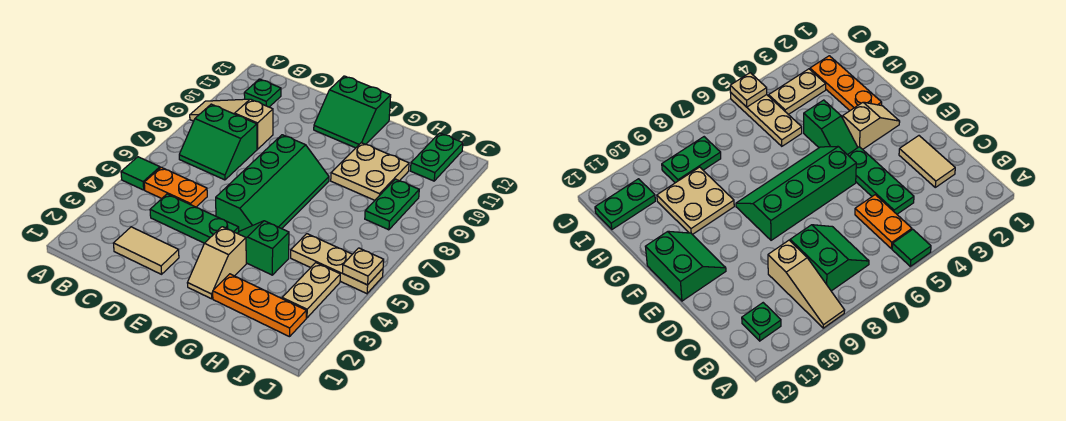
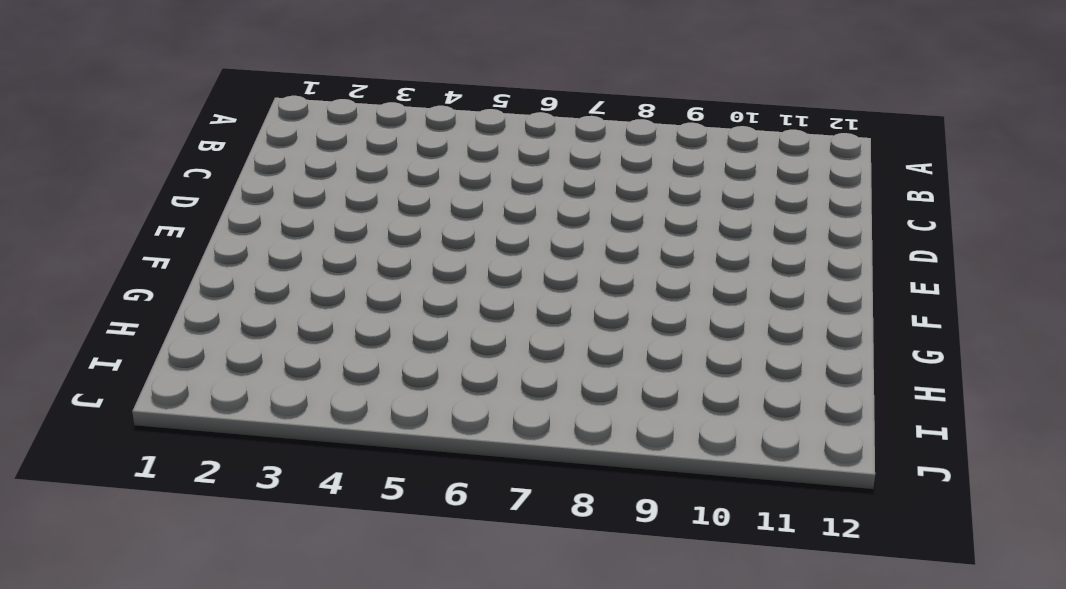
none -> green tile A5 level 1
none -> tan slope A9:C9 level 1 top C
none -> orange plate B5:C5 level 1

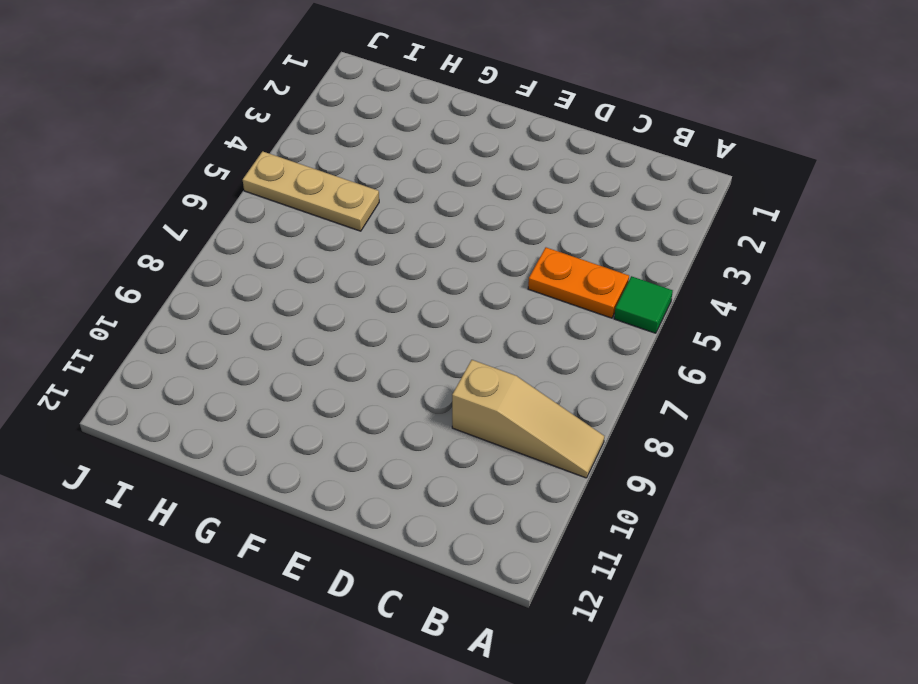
none -> green slope B7:C8 level 1 top 8
none -> green plate B11 level 1
none -> tan tile C2:D2 level 1

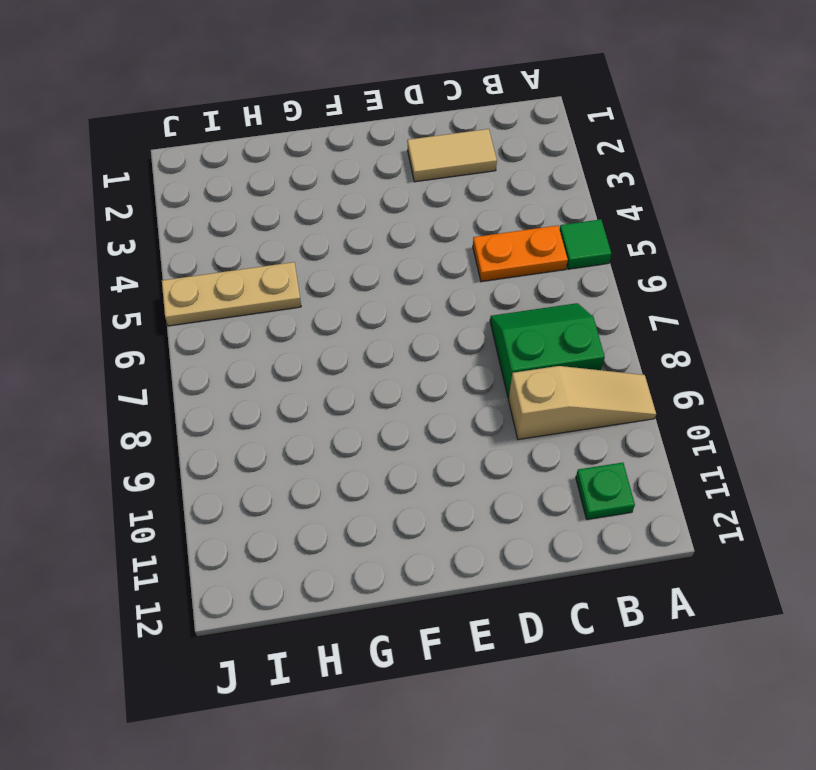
none -> green plate C4:E4 level 1
none -> green slope E5:F8 level 1 top E
none -> green slope E11:F12 level 1 top 12

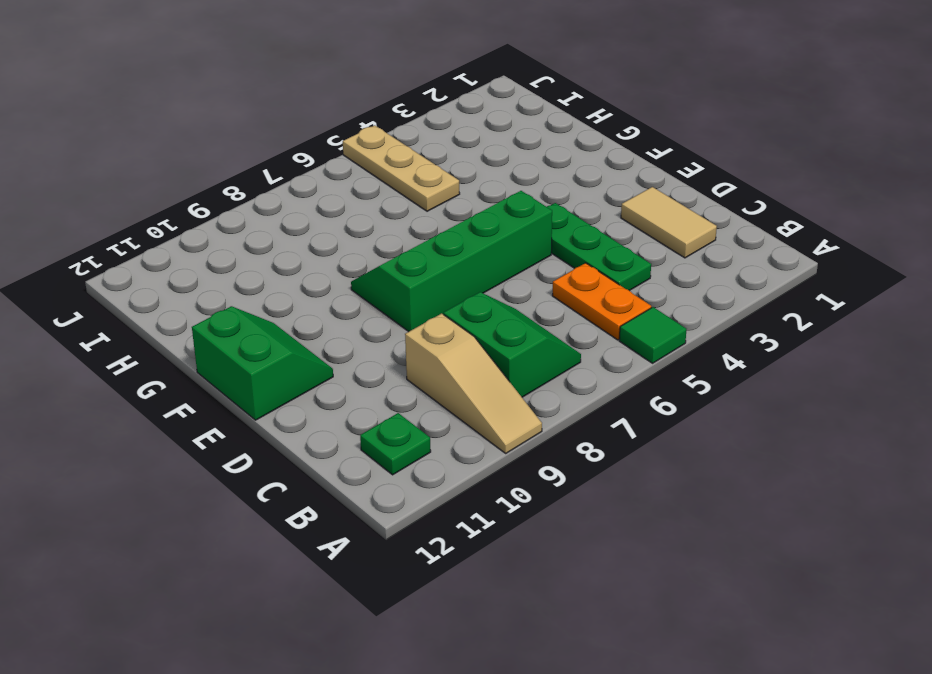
none -> tan slope F2:F3 level 1 top 3
none -> green slope F4:G4 level 1 top G
none -> orange plate G2:I2 level 1

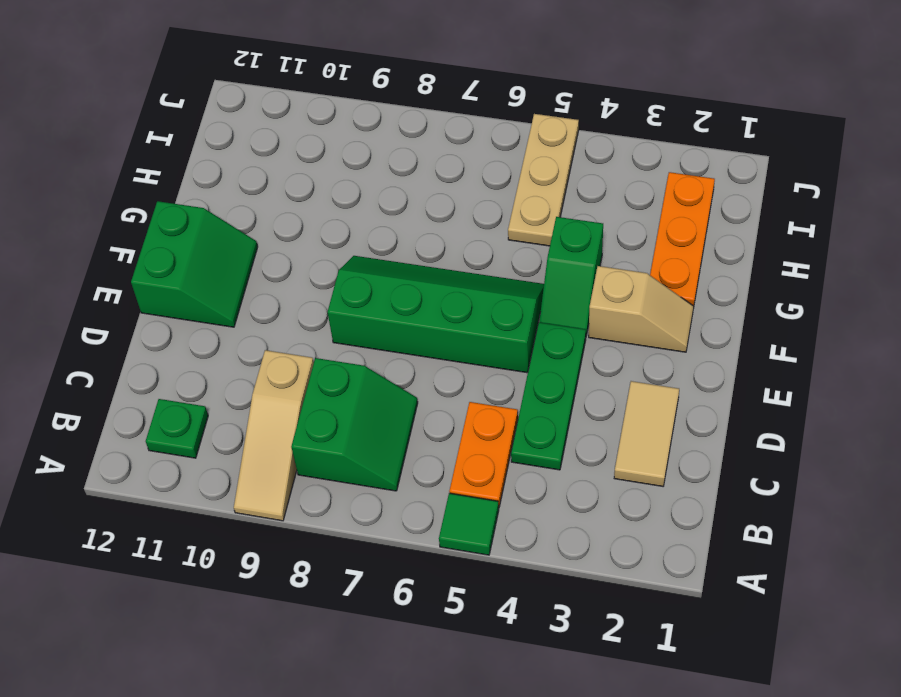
none -> tan plate G9:H10 level 1
none -> tan plate I3:I4 level 1
none -> green plate I8:I9 level 1

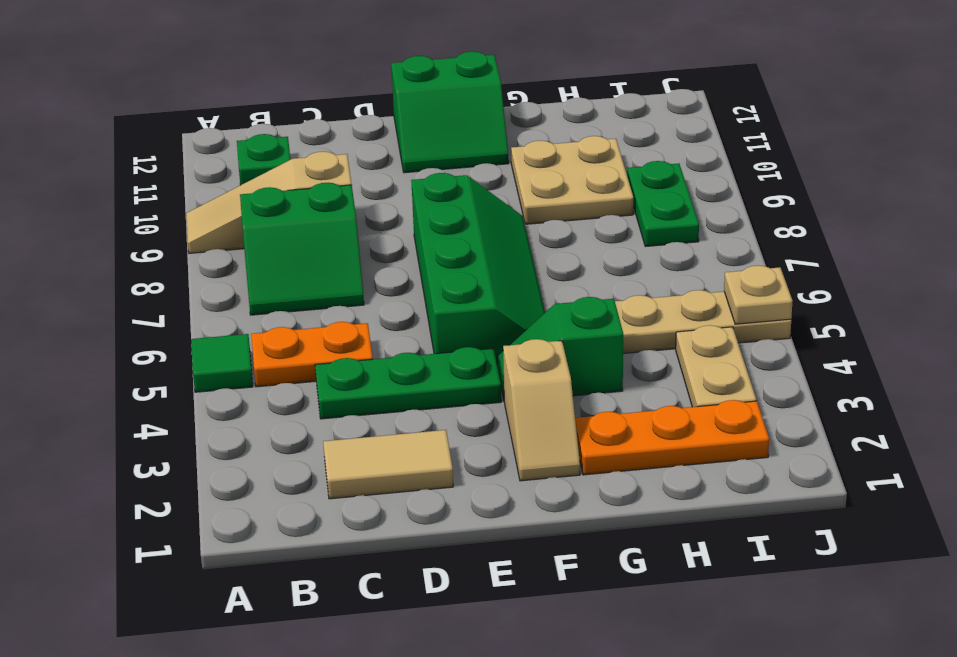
none -> green plate I11:I12 level 1

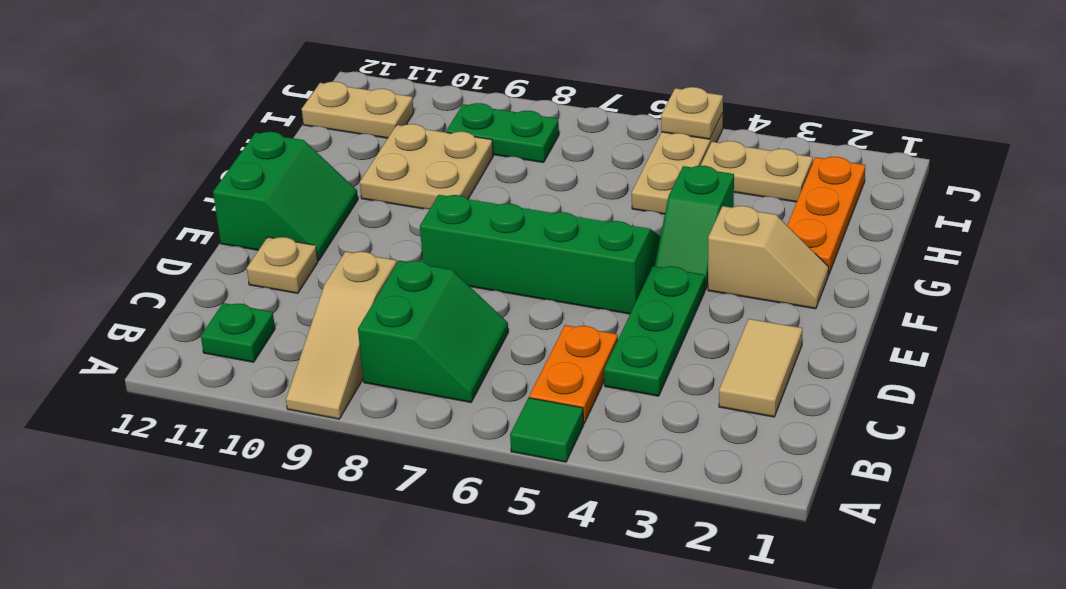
tan plate D11 level 1 -> none
tan plate I11:I12 level 1 -> green plate I11:I12 level 1

